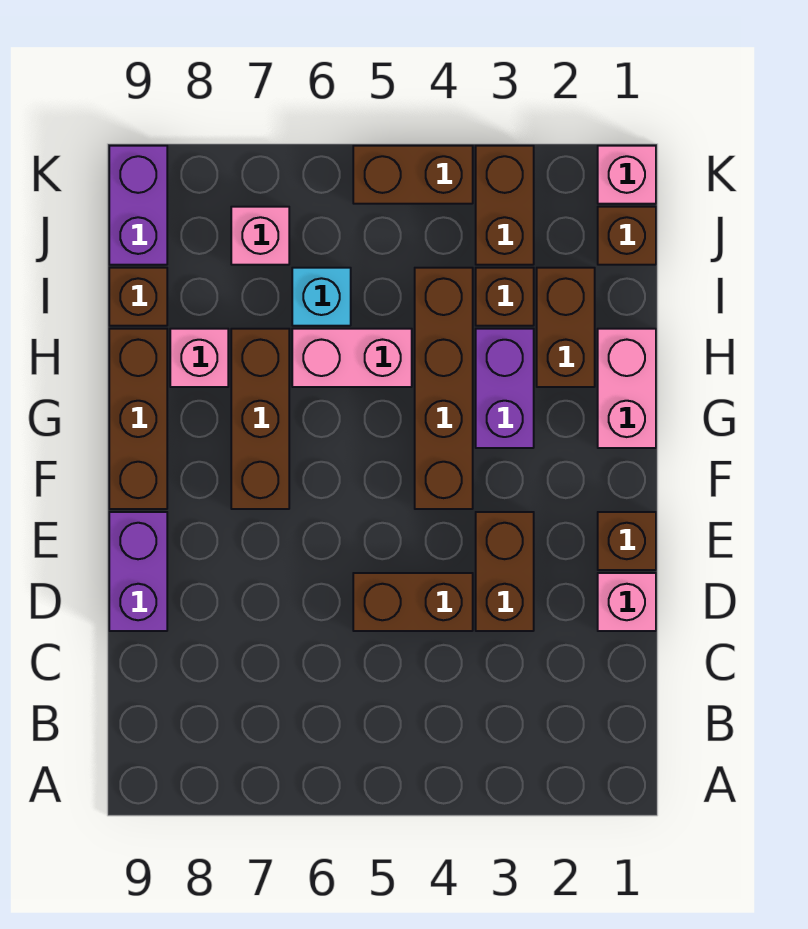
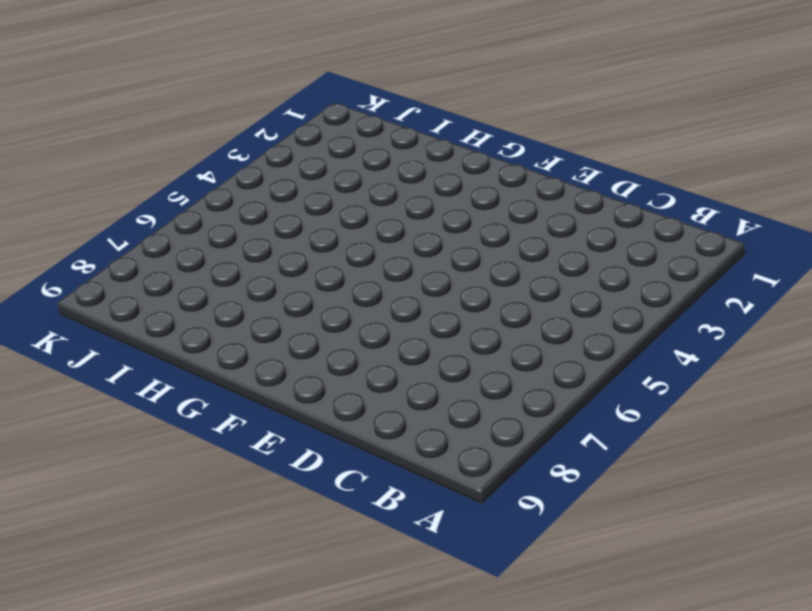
none -> pink brick D1 level 1
none -> brown brick D3:E3 level 1
none -> brown brick D4:D5 level 1

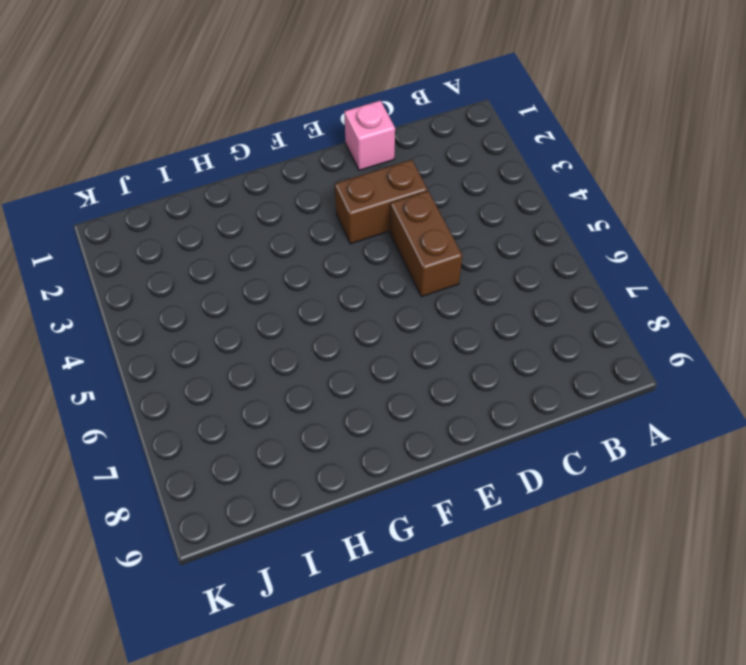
none -> purple brick D9:E9 level 1
none -> brown brick E1 level 1
none -> brown brick F4:I4 level 1

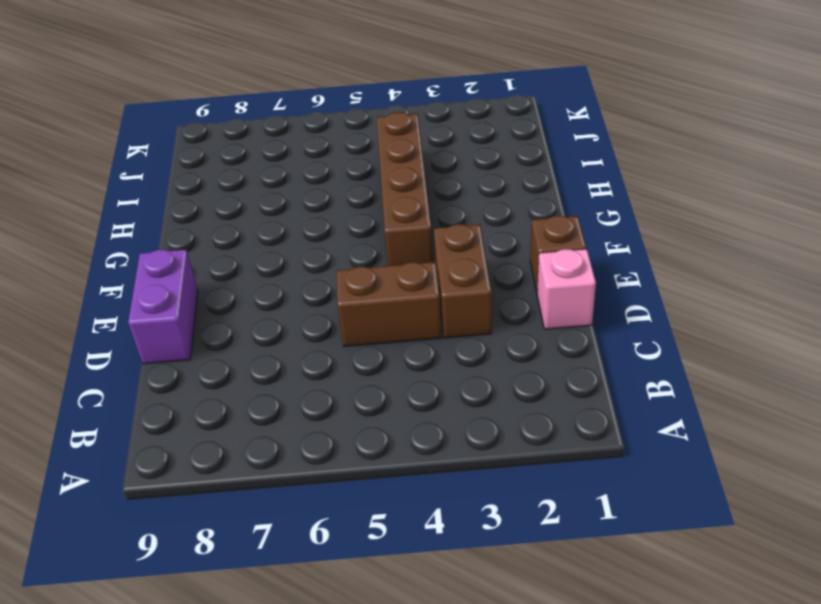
none -> brown brick F7:H7 level 1
none -> brown brick F9:H9 level 1
none -> pink brick G1:H1 level 1

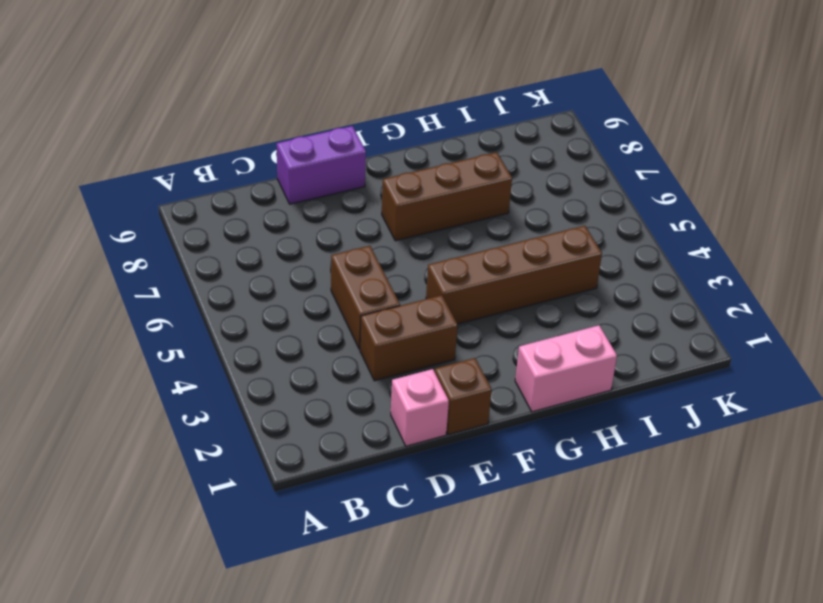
none -> brown brick F9:H9 level 1
none -> purple brick G3:H3 level 1
none -> brown brick H2:I2 level 1

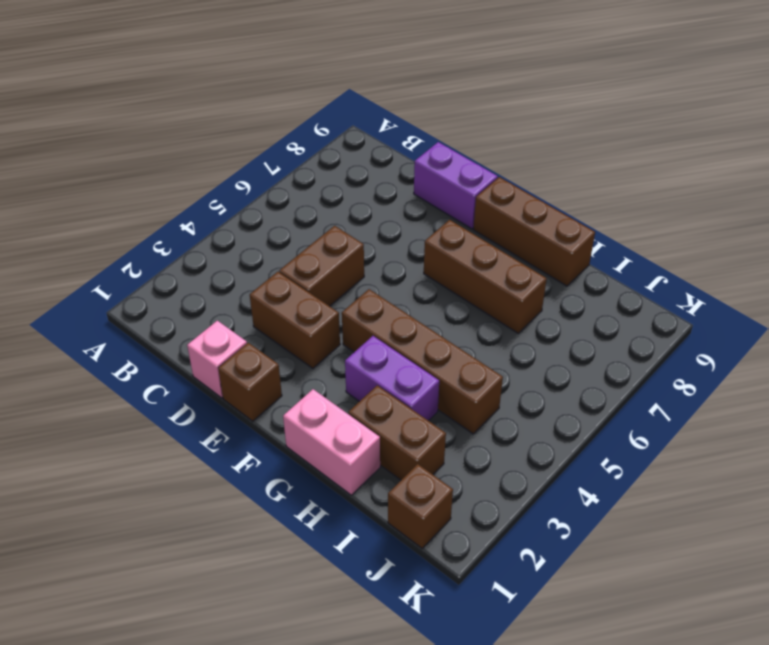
none -> pink brick H5:H6 level 1
none -> pink brick H8 level 1
none -> brown brick I3 level 1

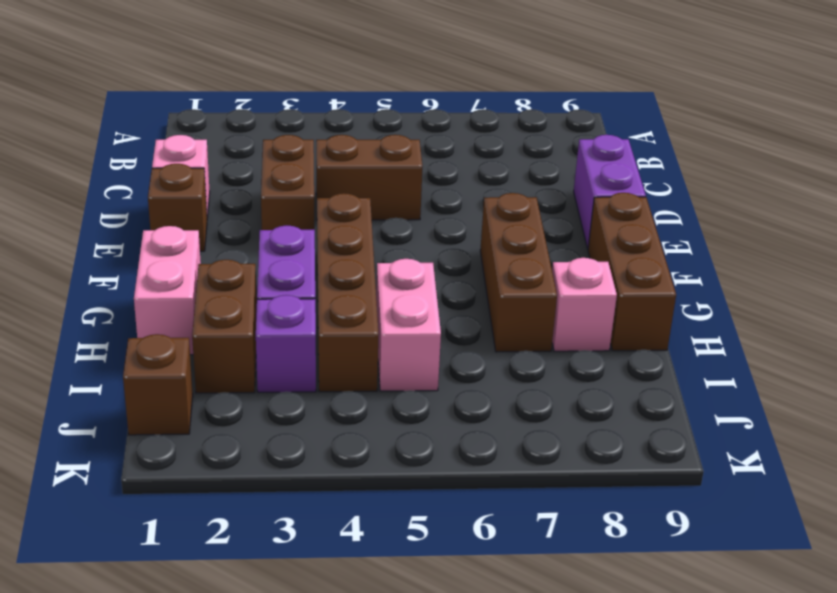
pink brick H5:I5 level 1 -> pink brick H5:H6 level 1
purple brick I3 level 1 -> brown brick I3 level 1
none -> cyan brick I6 level 1
none -> brown brick I9 level 1
none -> brown brick J3:K3 level 1

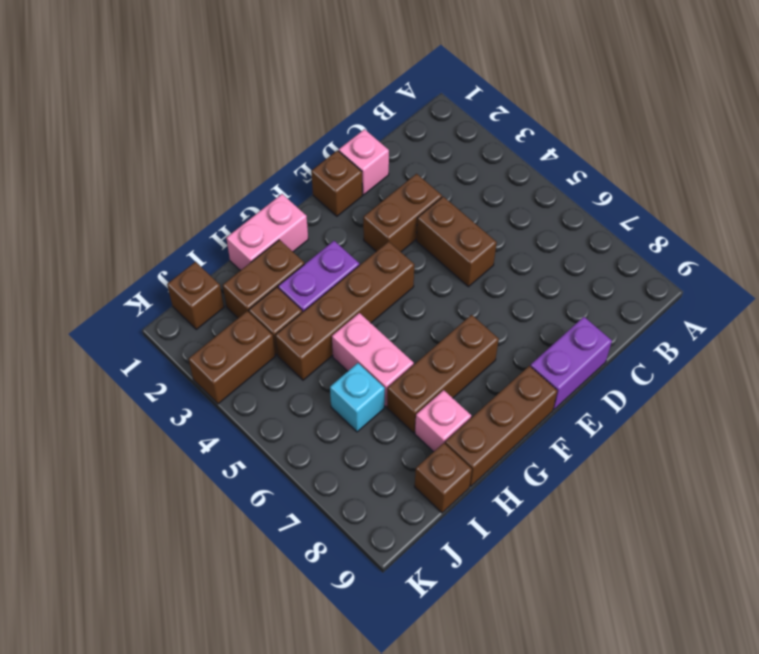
none -> pink brick J7 level 1
none -> purple brick J9:K9 level 1
none -> pink brick K1 level 1

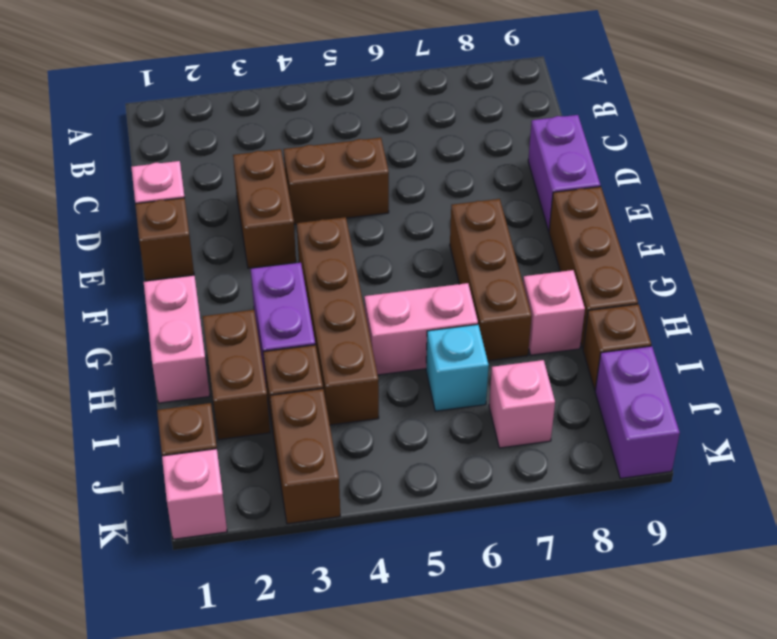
none -> brown brick K4:K5 level 1

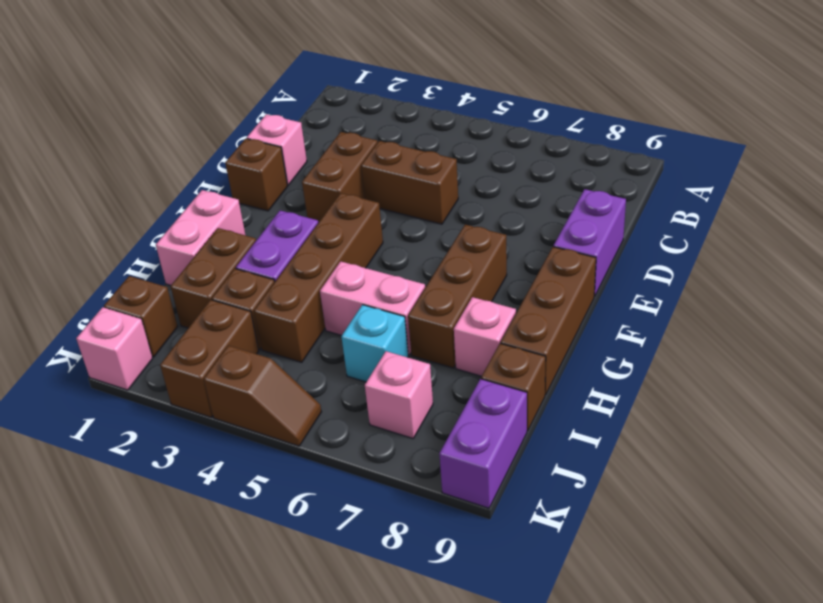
brown slope K4:K5 level 1 top 4 -> brown brick K4:K5 level 1

